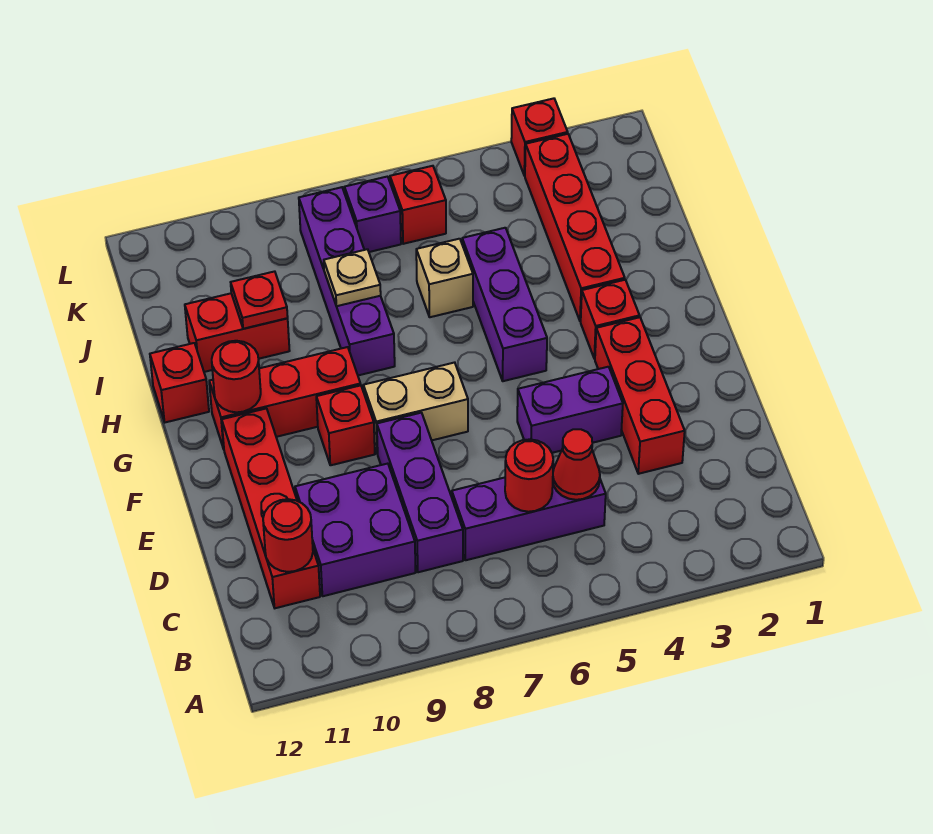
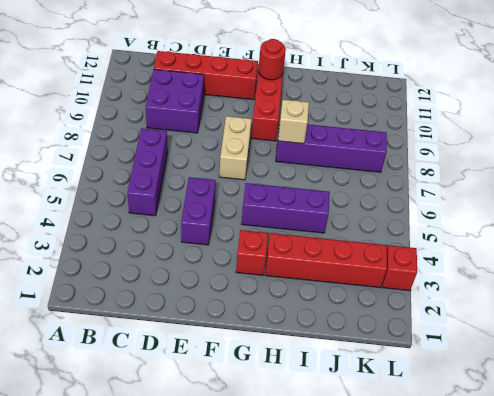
tan brick H8 level 2 -> tan brick I6 level 1
none -> purple brick C8:E8 level 1
none -> red brick D3:F3 level 1
none -> red brick F9 level 1

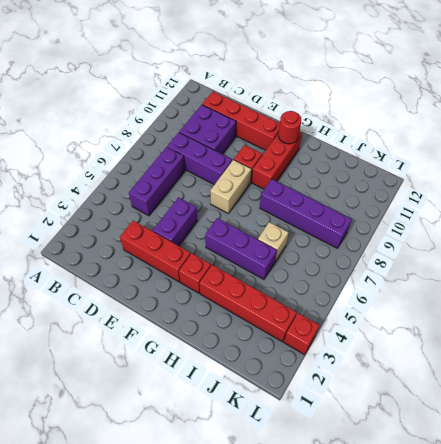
none -> red brick H12 level 1
none -> red brick I10:I11 level 1
none -> red brick K6 level 1

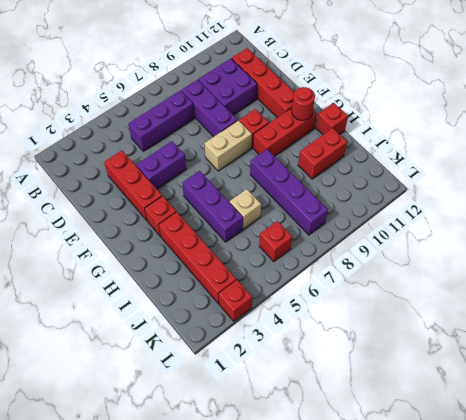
none -> purple brick K7 level 1
none -> red cone C5 level 2
none -> red round brick C6 level 2

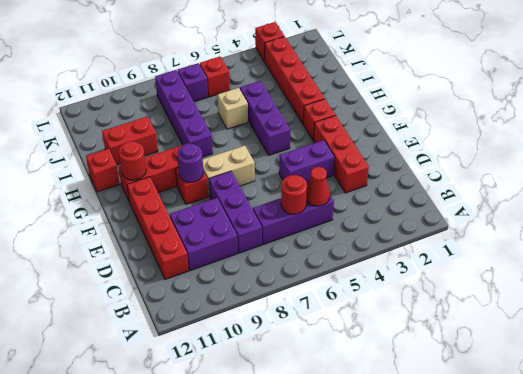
purple round brick F9 level 2 -> none
none -> red round brick C11 level 2
none -> tan plate I8 level 2
none -> red plate I10 level 2

